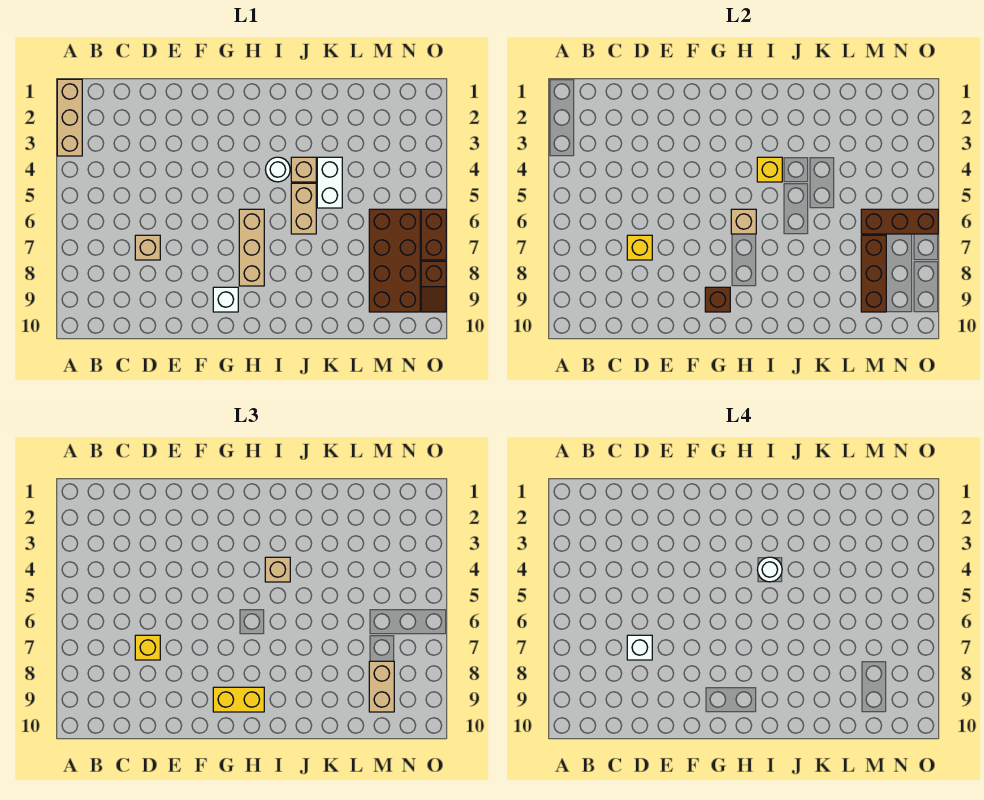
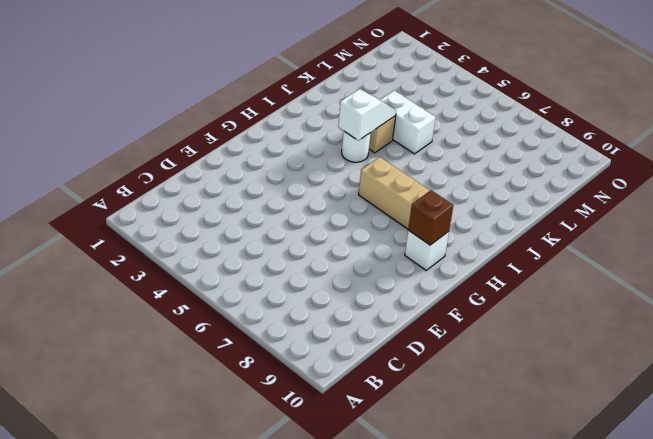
white slope I4:J4 level 2 top I -> yellow brick I4 level 2
none -> tan brick A1:A3 level 1
none -> tan brick D7 level 1
none -> tan brick J5:J6 level 1

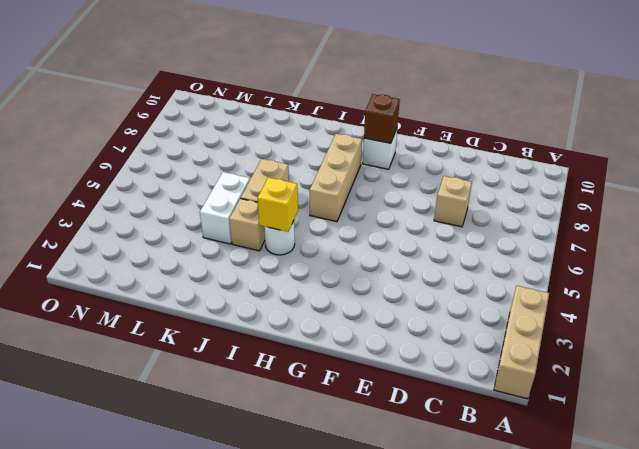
none -> brown brick M6:N9 level 1
none -> brown brick O6:O7 level 1
none -> brown slope O8:O9 level 1 top 8

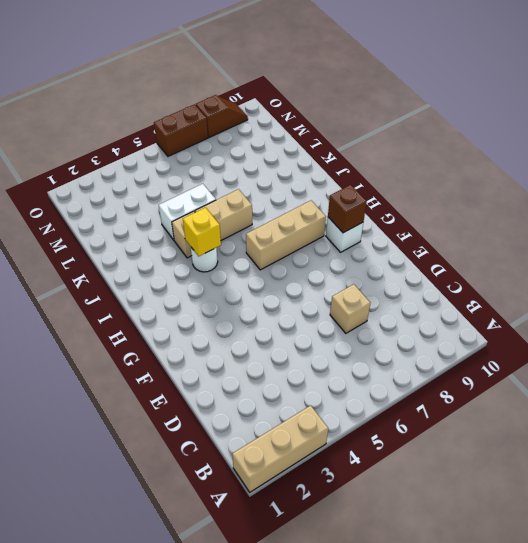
none -> brown brick M6:N9 level 1
none -> yellow brick D7 level 2
none -> tan brick H6 level 2

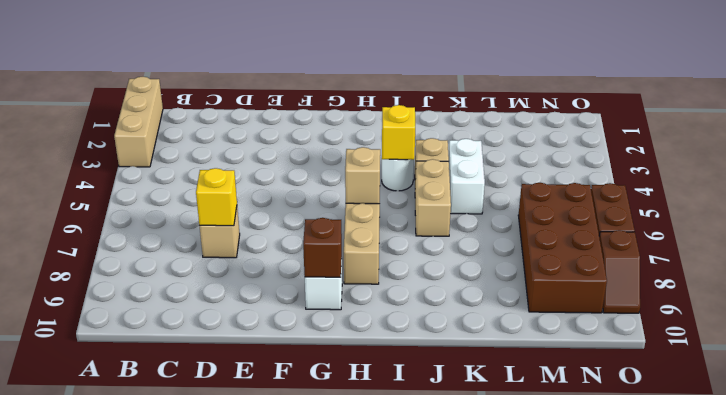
none -> brown brick M6:O6 level 2
none -> brown brick M7:M9 level 2
none -> yellow brick D7 level 3

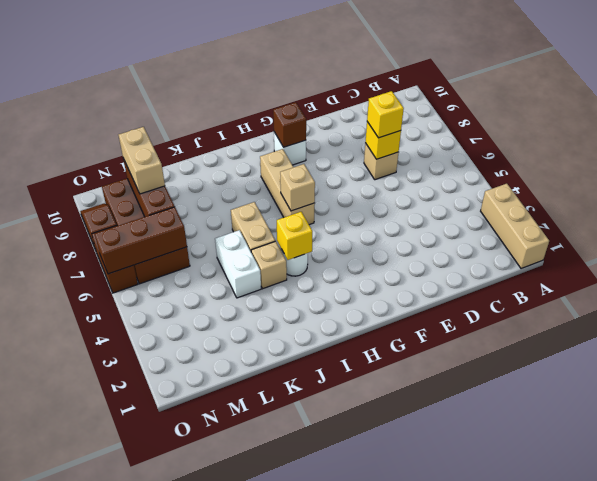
none -> yellow brick G9:H9 level 3
none -> tan brick I4 level 3
none -> white brick D7 level 4

